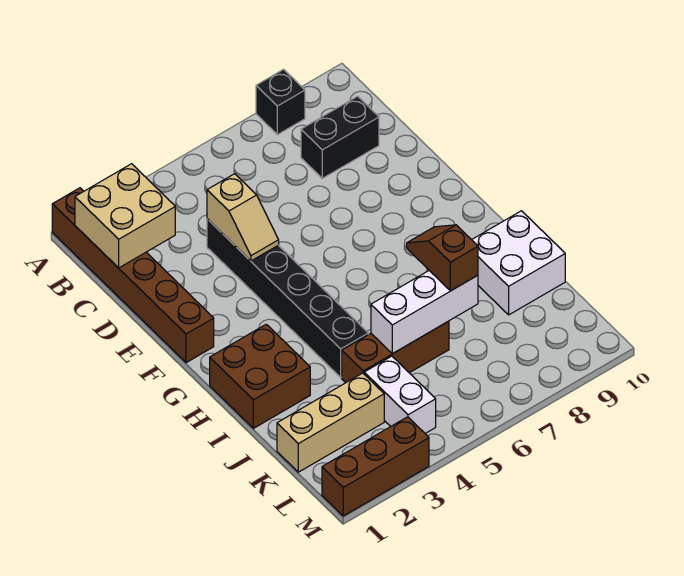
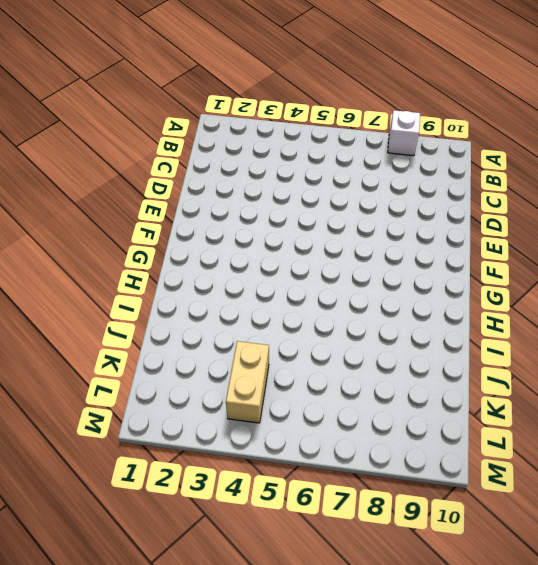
white brick A8 level 1 -> black brick A8 level 1
tan brick K4:L4 level 1 -> white brick K4:L4 level 1
none -> brown brick A1:F1 level 1
none -> black brick C8:C9 level 1
none -> black brick D4:I4 level 1

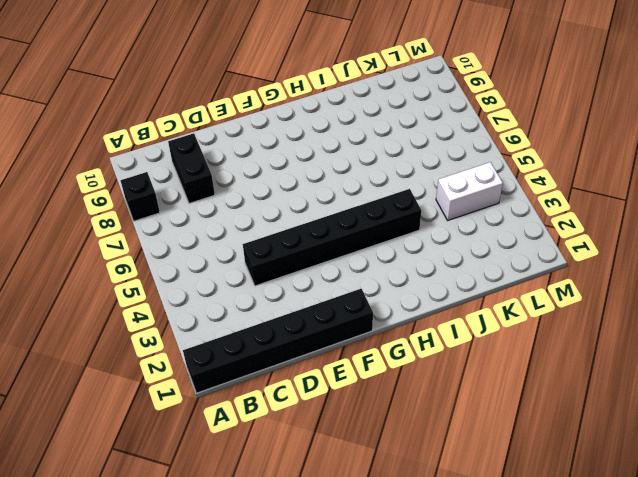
black brick A1:F1 level 1 -> brown brick A1:F1 level 1
none -> brown brick H1:I2 level 1
none -> white brick I9:J10 level 1
none -> brown brick J4:J6 level 1

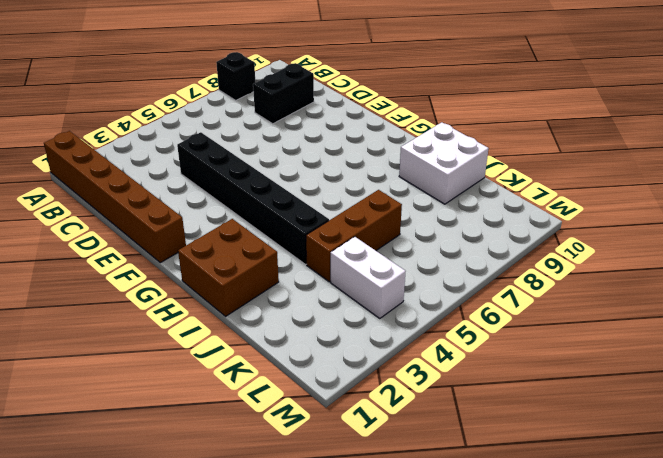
none -> tan brick K1:K3 level 1
none -> brown brick M1:M3 level 1
none -> tan brick B1:C2 level 2

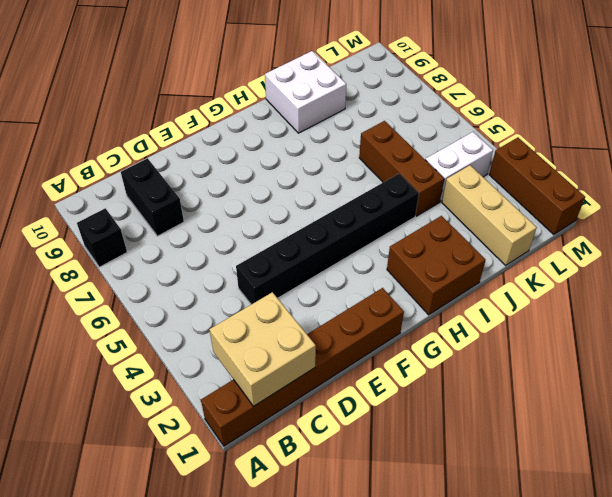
none -> tan slope D4:E4 level 2 top D
none -> white brick J5:J7 level 2
none -> brown slope I7:J7 level 3 top J

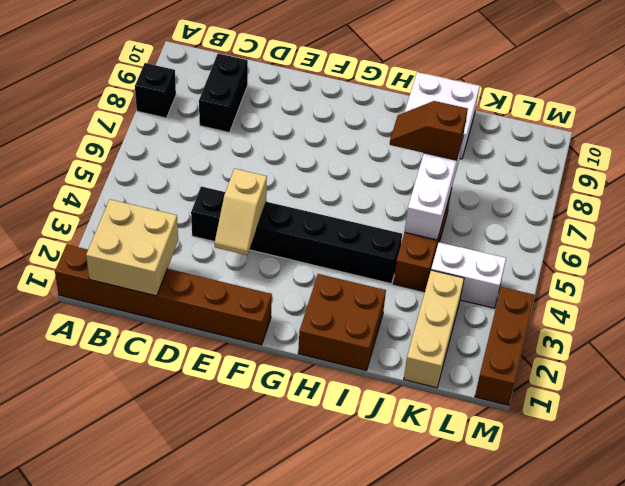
tan slope E3:E4 level 2 top 4 -> tan slope D4:E4 level 2 top D

